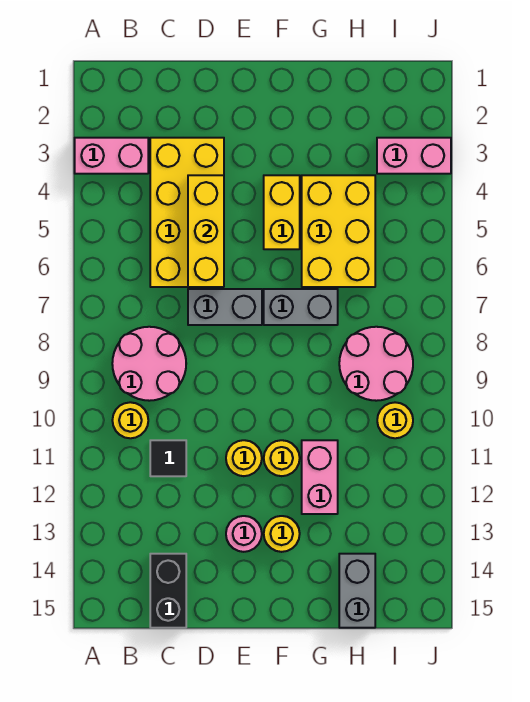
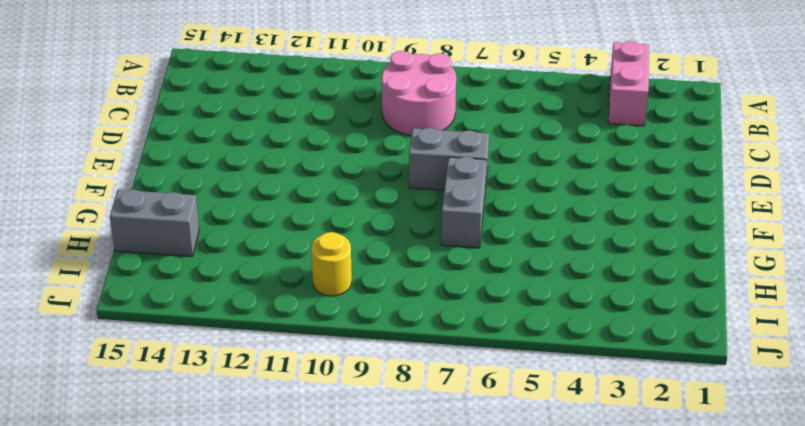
grey brick E7:E8 level 1 -> grey brick D7:E7 level 1
none -> yellow round brick B10 level 1
none -> yellow brick C3:D6 level 1
none -> black tile C11 level 1

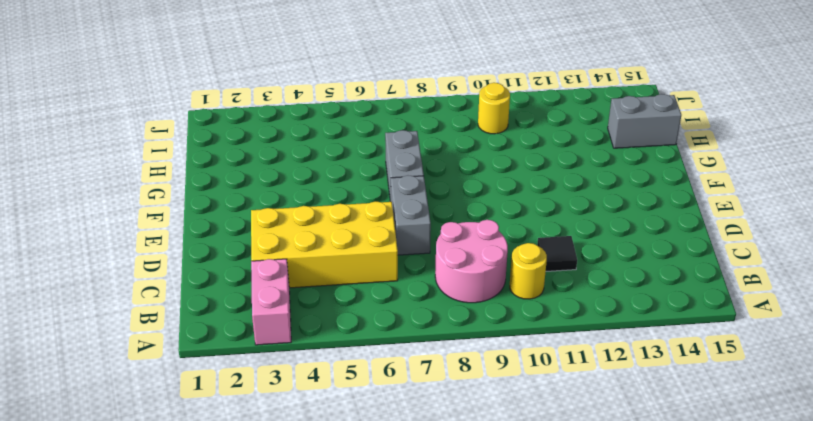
none -> black brick C14:C15 level 1
none -> yellow round brick E11 level 1
none -> pink round brick E13 level 1

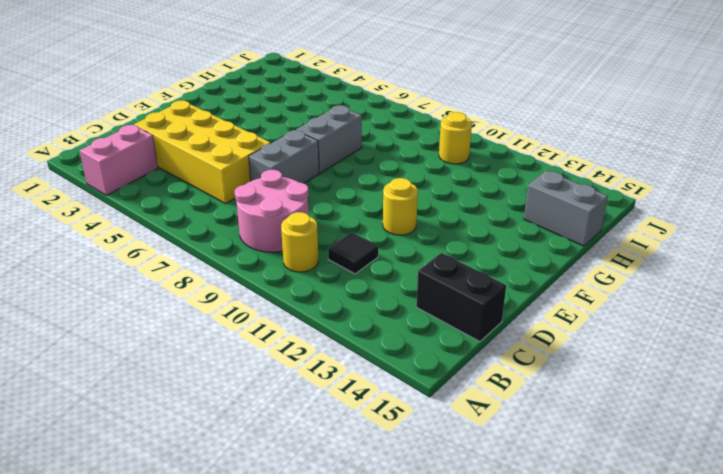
none -> pink round brick E13 level 1
none -> yellow brick F4:F5 level 1
none -> yellow round brick F11 level 1

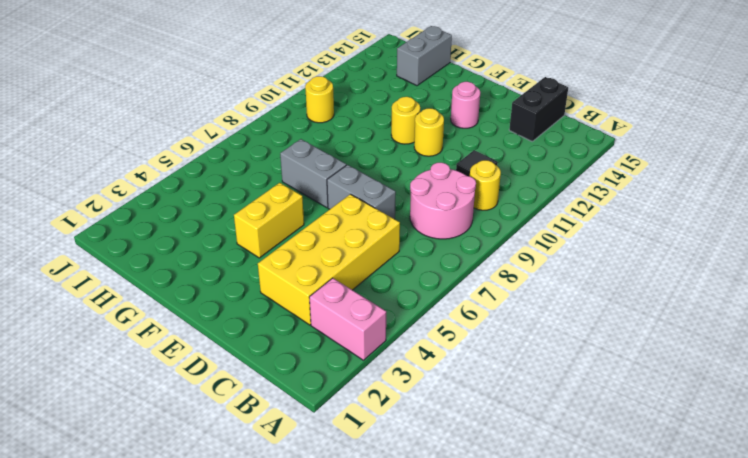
none -> yellow round brick F13 level 1
none -> yellow brick G4:H6 level 1
none -> pink brick G11:G12 level 1

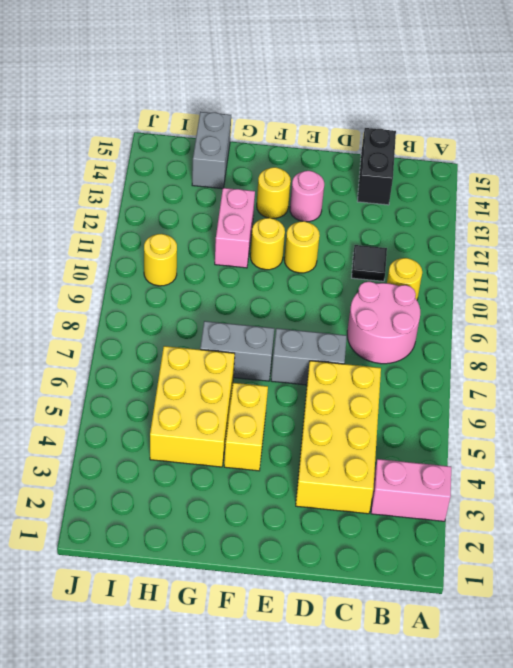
none -> pink round brick H8:I9 level 1
none -> pink brick I3:J3 level 1
none -> yellow brick D4:D6 level 2

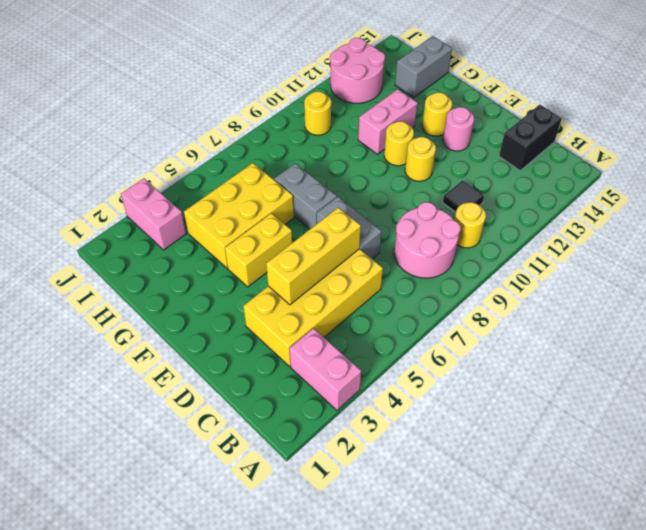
pink round brick I12:J13 level 1 -> pink round brick H8:I9 level 1

